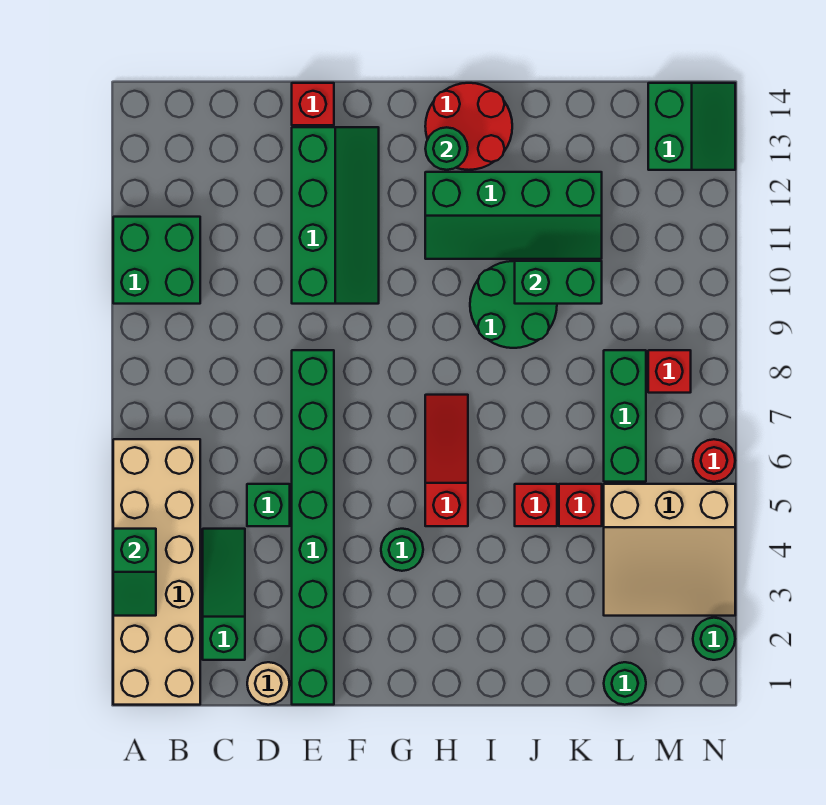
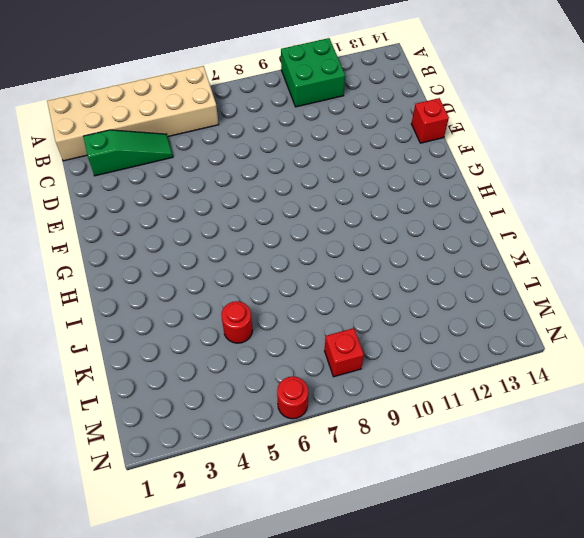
red round brick K5 level 1 -> red brick K5 level 1
none -> tan round brick D1 level 1
none -> green brick D5 level 1
none -> green brick E1:E8 level 1

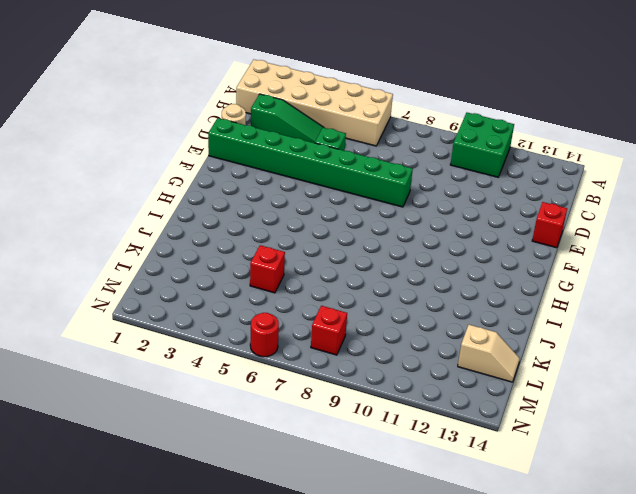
tan slope L13:L14 level 1 top 13 -> none
none -> green slope E10:F13 level 1 top E
none -> green round brick G4 level 1
none -> red slope H5:H7 level 1 top 5

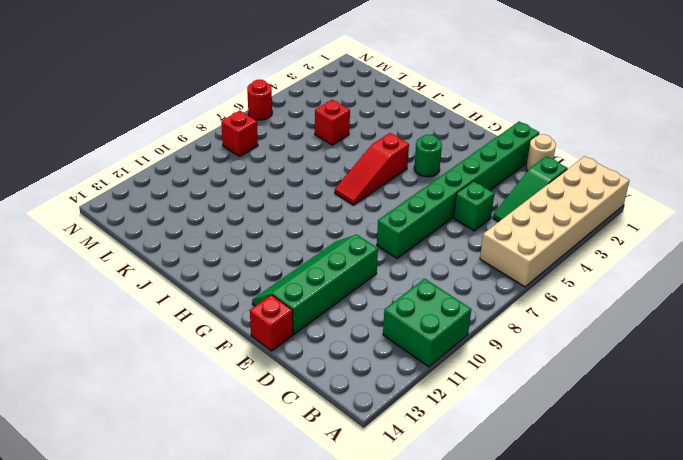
none -> green slope H11:K12 level 1 top 12
none -> red round brick H13:I14 level 1
none -> green round brick I9:J10 level 1

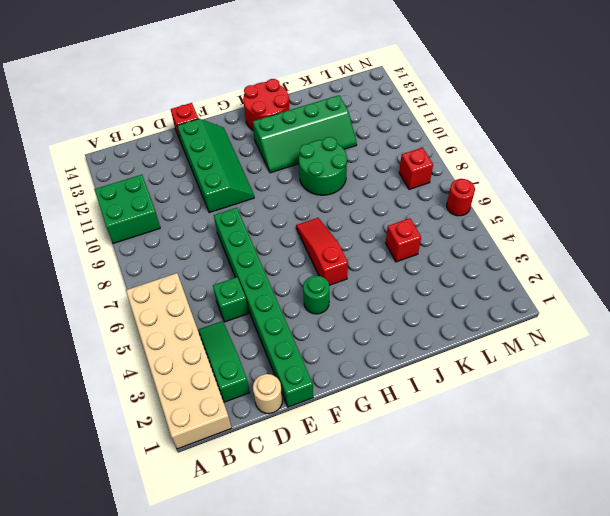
none -> red brick J5 level 1
none -> green round brick L1 level 1
none -> tan slope L3:N5 level 1 top 5

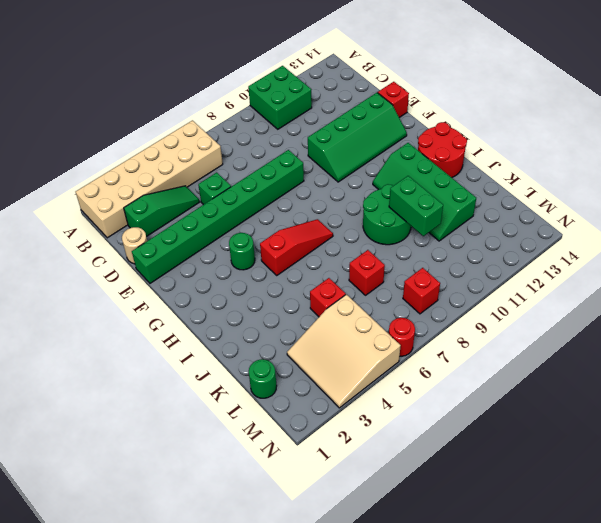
red brick K7 level 1 -> red brick J5 level 1
none -> green brick L6:L8 level 1
none -> green slope M13:N14 level 1 top M
none -> green round brick N2 level 1

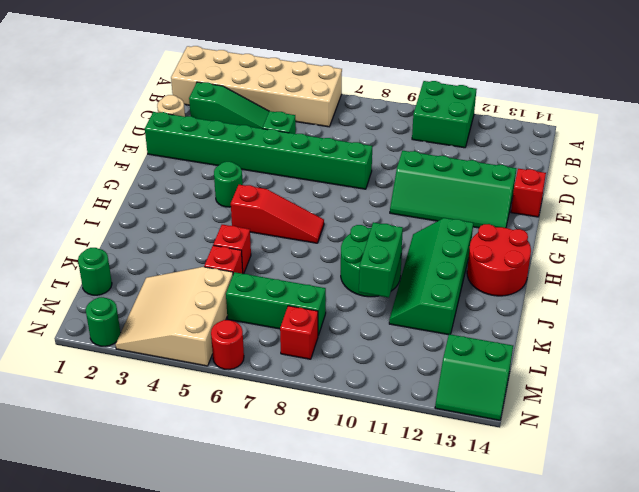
none -> green slope A3:A4 level 2 top 4
none -> green round brick H13 level 2

